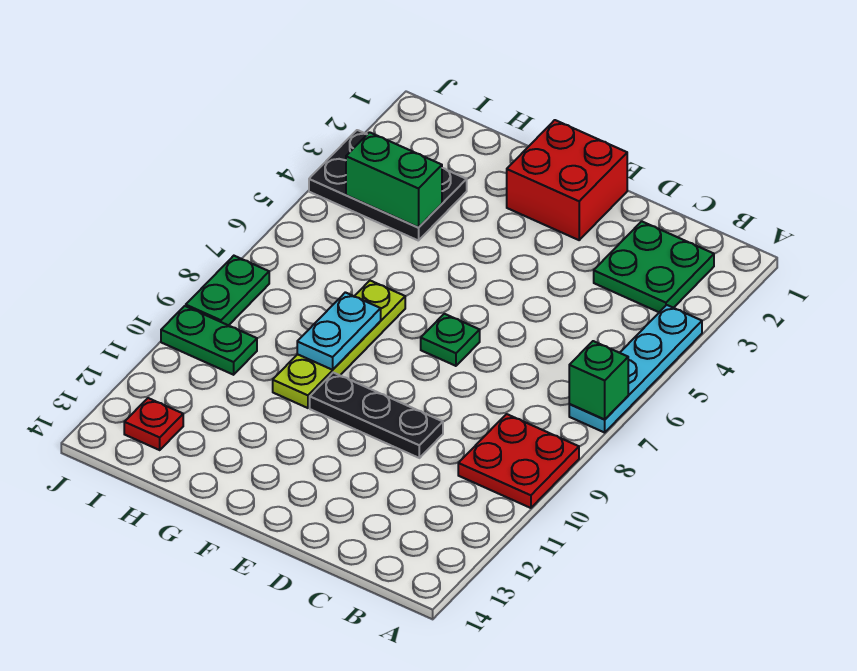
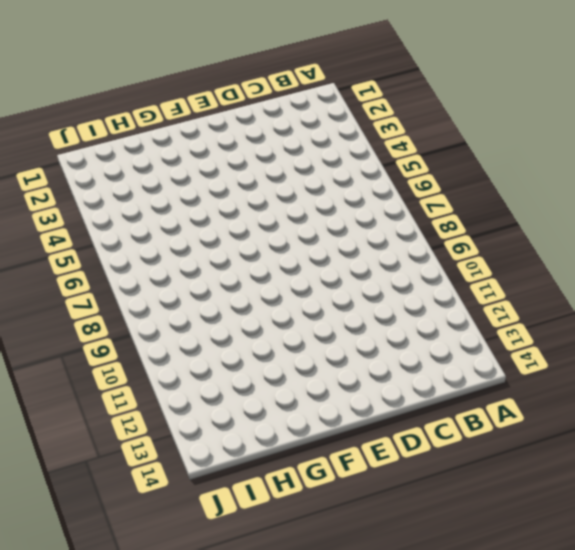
none -> cyan plate A4:A7 level 1
none -> red plate A9:B10 level 1
none -> green plate B2:C3 level 1

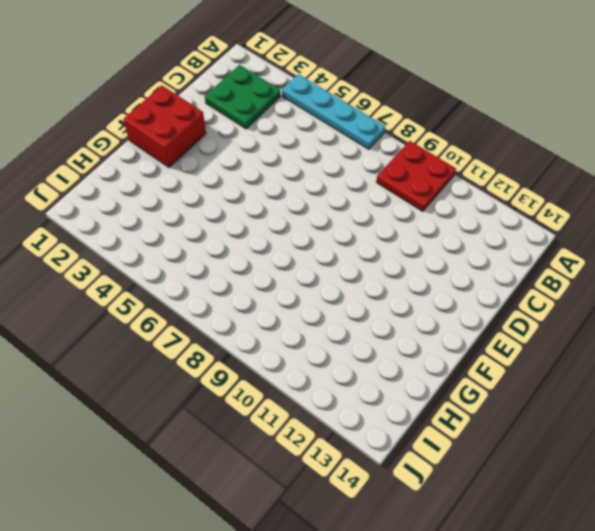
none -> black plate D10:F10 level 1
none -> green plate E7 level 1
none -> lime plate G7:G10 level 1

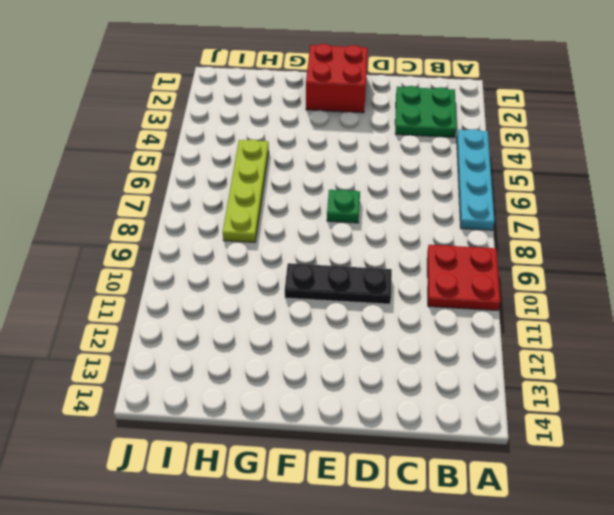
lime plate H5:H8 level 1 -> lime plate G7:G10 level 1
none -> black plate H3:J4 level 1
none -> green plate I10:J10 level 1
none -> red plate I13 level 1

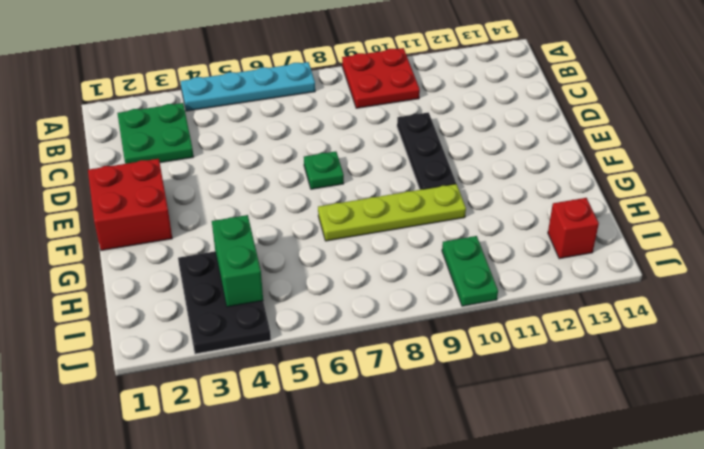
red brick I13 level 1 -> red plate I13 level 1
none -> green plate J8:J9 level 1
none -> green brick A7 level 2
none -> cyan plate G8:G9 level 2

